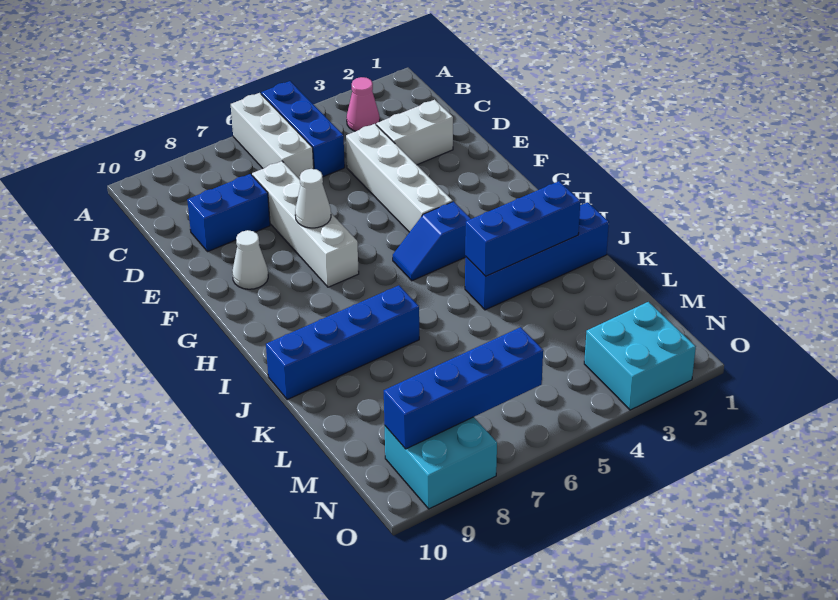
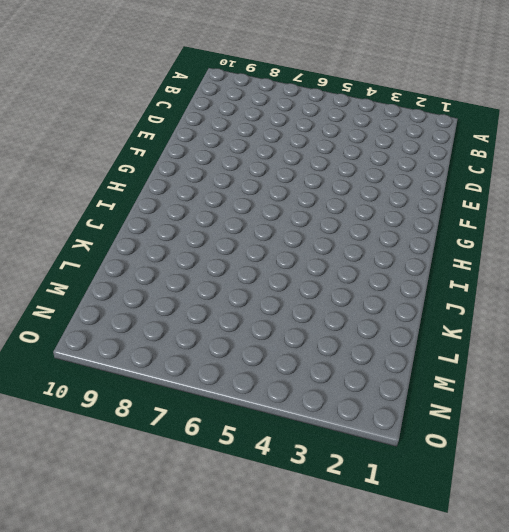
none -> blue brick A5:C5 level 1
none -> white brick A6:C6 level 1
none -> pink cone B3 level 1

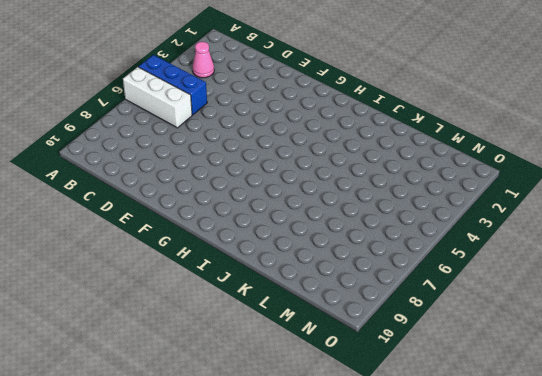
none -> white brick D2:D3 level 1
none -> white brick D4:G4 level 1
none -> white brick D7:G7 level 1

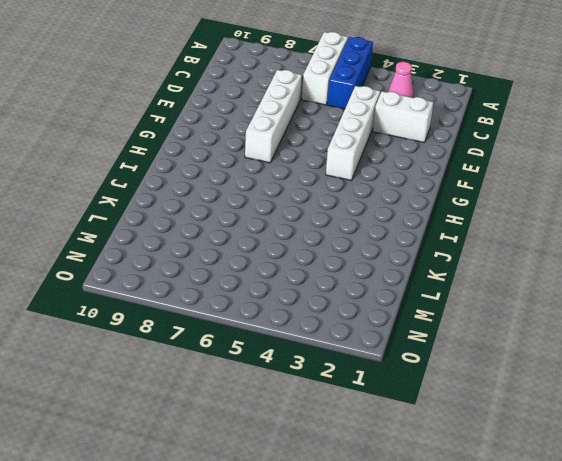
none -> blue brick D8:D9 level 1
none -> white cone F9 level 1
none -> blue slope H4:H5 level 1 top 4

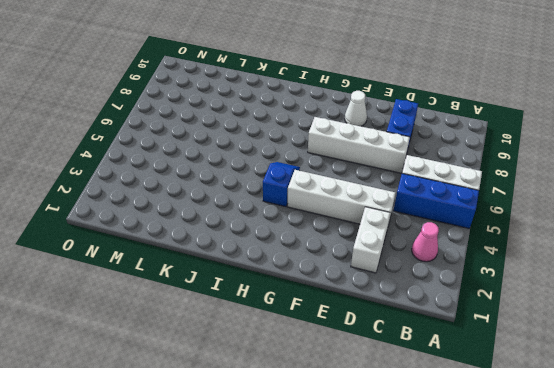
none -> blue brick J1:J4 level 1
none -> blue brick J7:J10 level 1
none -> cyan brick N2:O3 level 1

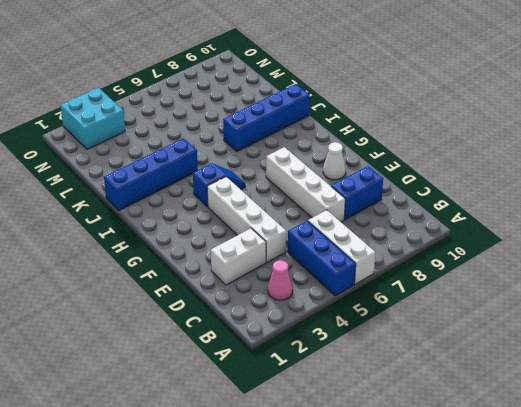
none -> cyan brick N8:O9 level 1
none -> white cone F7 level 2
none -> blue brick J2:J4 level 2

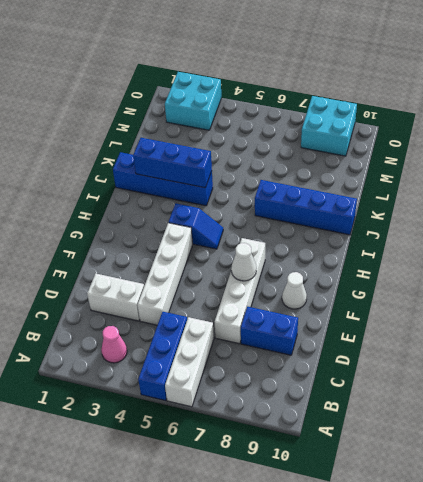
none -> blue brick N6:N9 level 2

